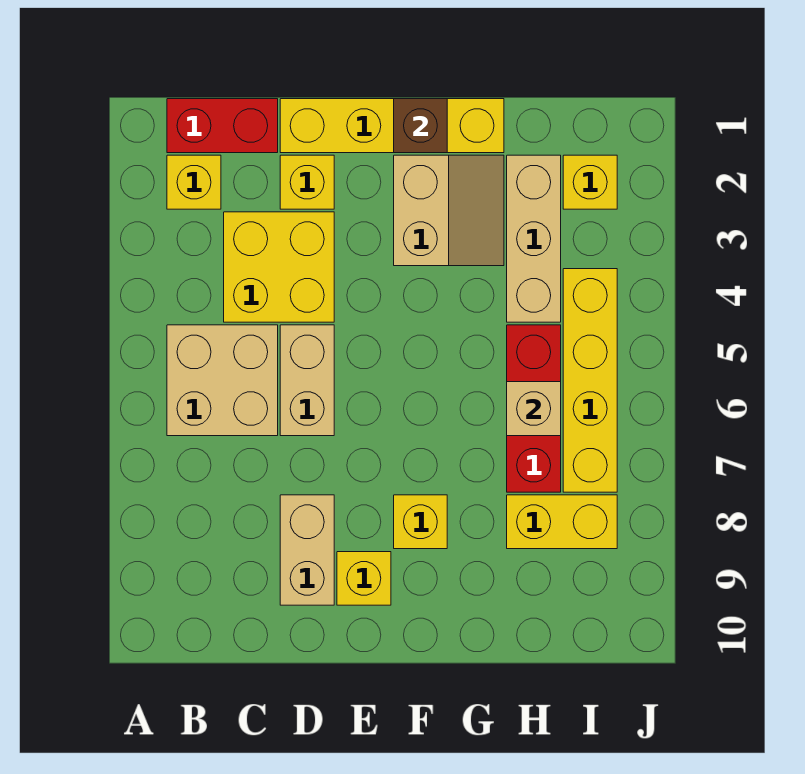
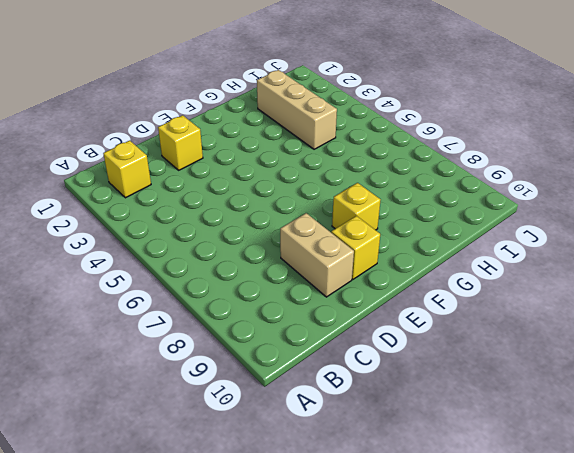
none -> red brick B1:C1 level 1
none -> tan brick B5:C6 level 1
none -> yellow brick C3:D4 level 1

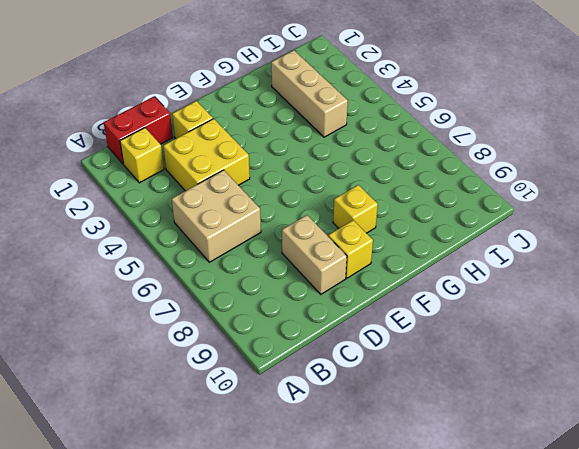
none -> yellow brick D1:G1 level 1
none -> tan brick D5:D6 level 1
none -> tan slope F2:G3 level 1 top F

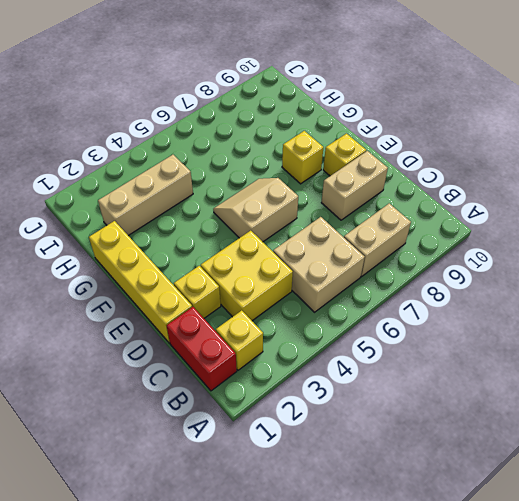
tan brick B7:B8 level 1 -> tan brick D5:D6 level 1
tan slope E5:F6 level 1 top E -> tan slope F2:G3 level 1 top F
none -> red brick H5:H7 level 1
none -> yellow brick H8:I8 level 1
none -> yellow brick I2 level 1

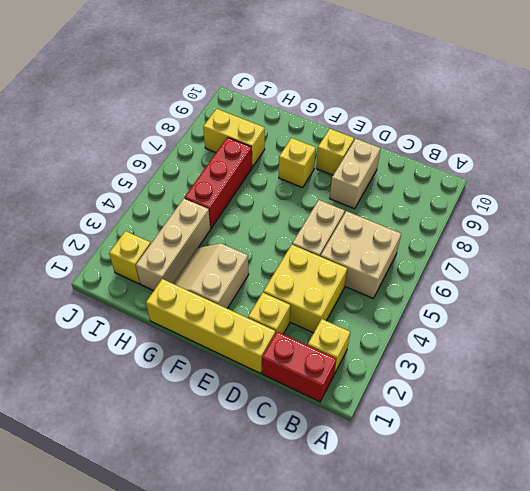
none -> yellow brick I4:I7 level 1
none -> brown brick F1 level 2
none -> tan brick H6 level 2

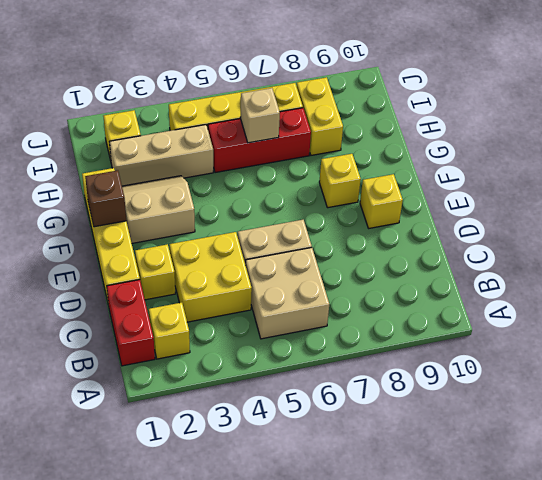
none -> tan brick D8:D9 level 1

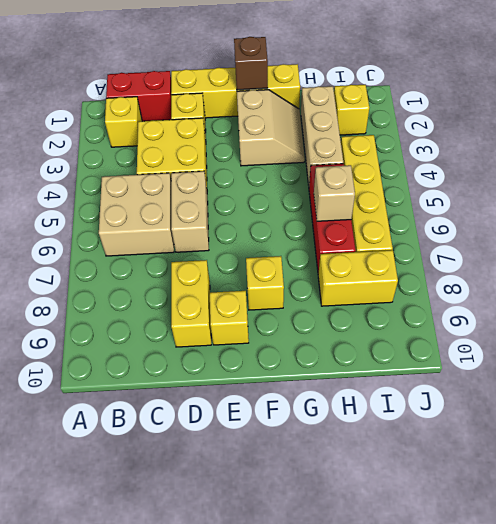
yellow brick D8:D9 level 1 -> tan brick D8:D9 level 1

